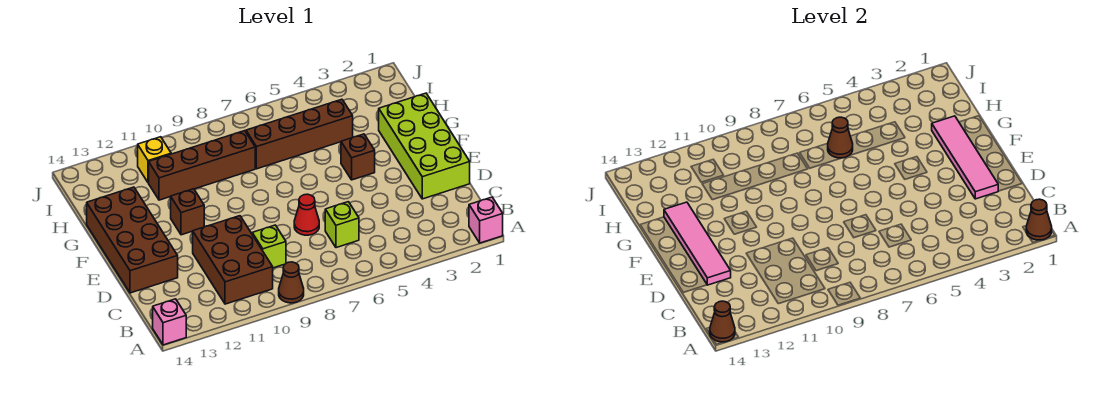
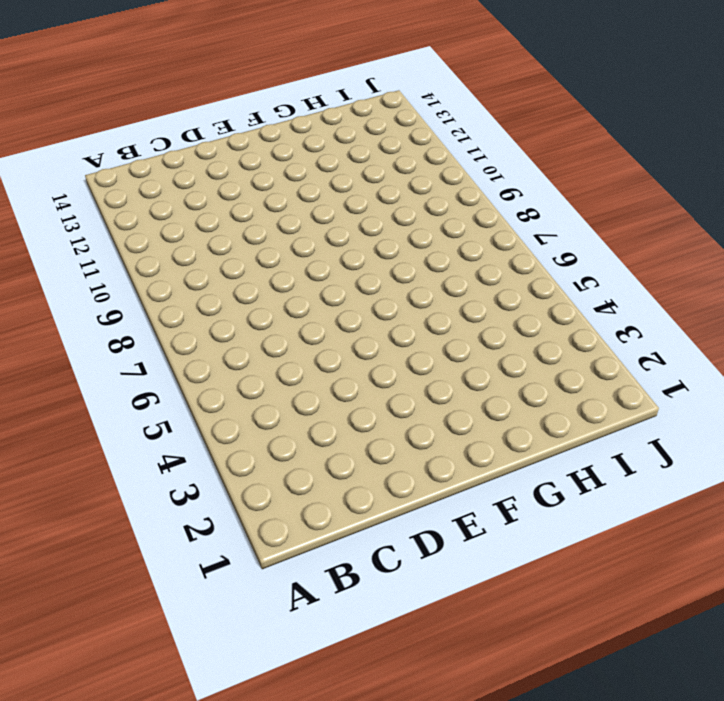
none -> pink brick A1 level 1
none -> brown cone A9 level 1
none -> pink brick A14 level 1

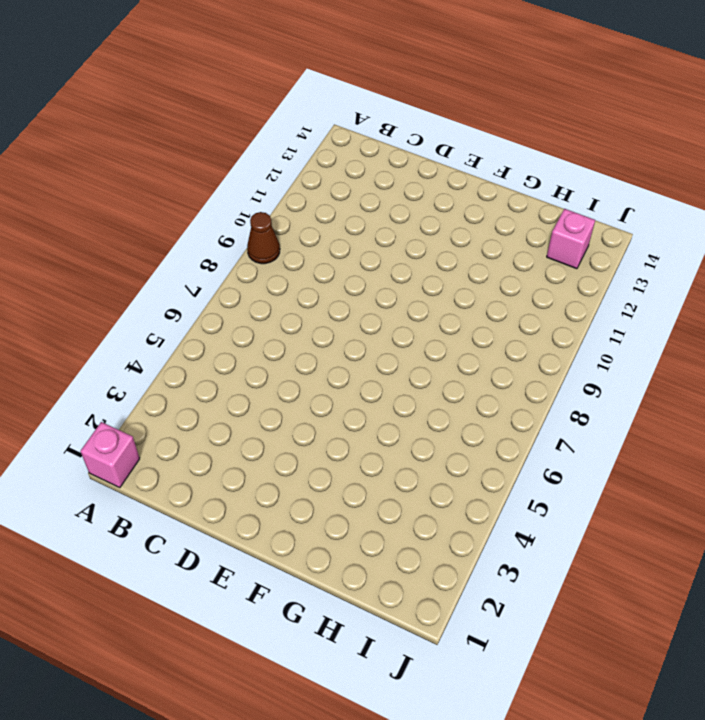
pink brick I13 level 1 -> pink brick A14 level 1
none -> brown brick B10:D11 level 1
none -> lime brick C6 level 1
none -> lime brick C9 level 1

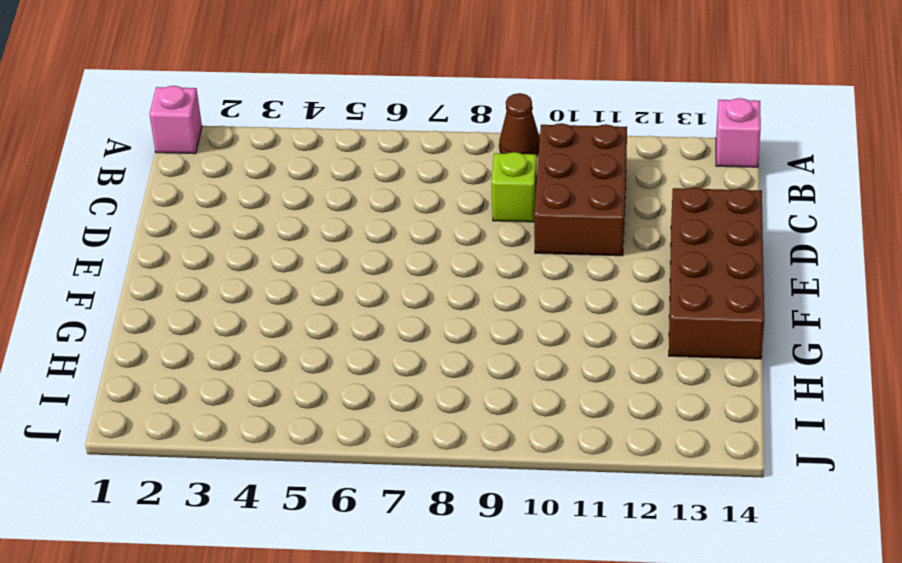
none -> lime brick C6 level 1
none -> lime brick D1:G2 level 1
none -> red cone D7 level 1

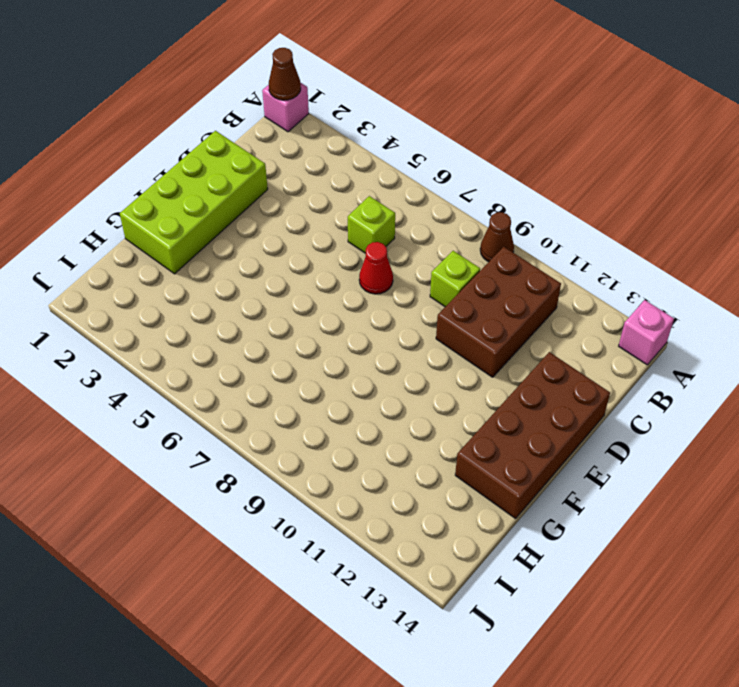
none -> brown brick F4 level 1
none -> brown brick F11 level 1
none -> brown brick H4:H7 level 1

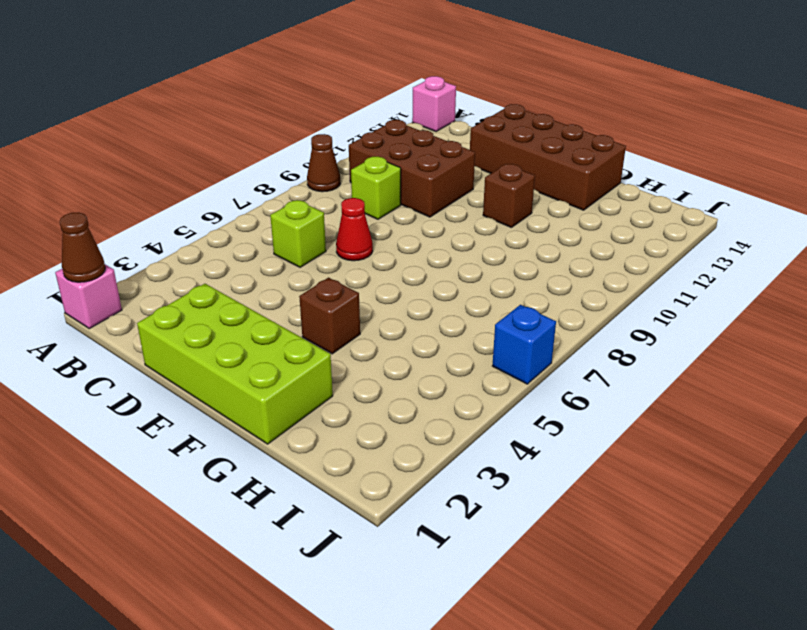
blue brick J6 level 1 -> none
none -> brown brick H4:H7 level 1
none -> brown brick H8:H11 level 1
none -> yellow brick I11 level 1

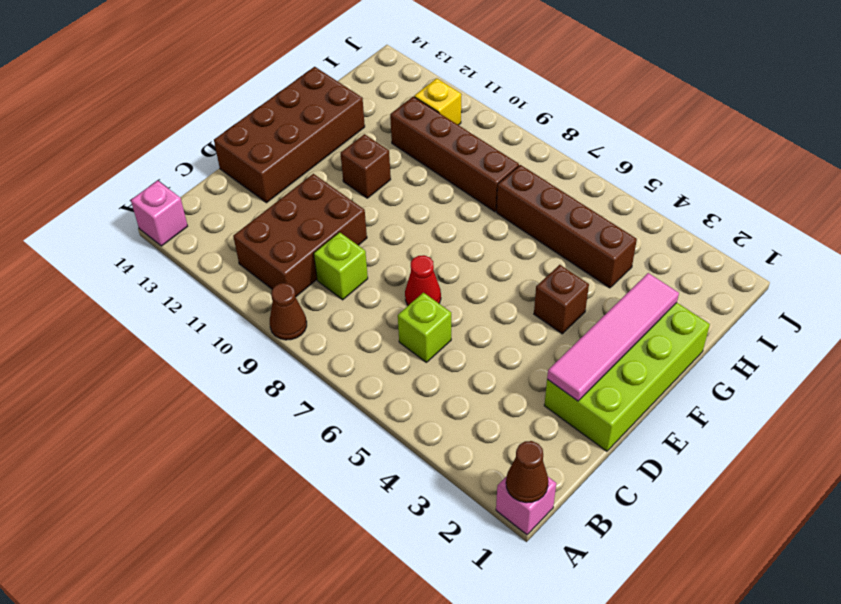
none -> brown cone A14 level 2
none -> pink tile D13:G13 level 2
none -> brown cone H6 level 2

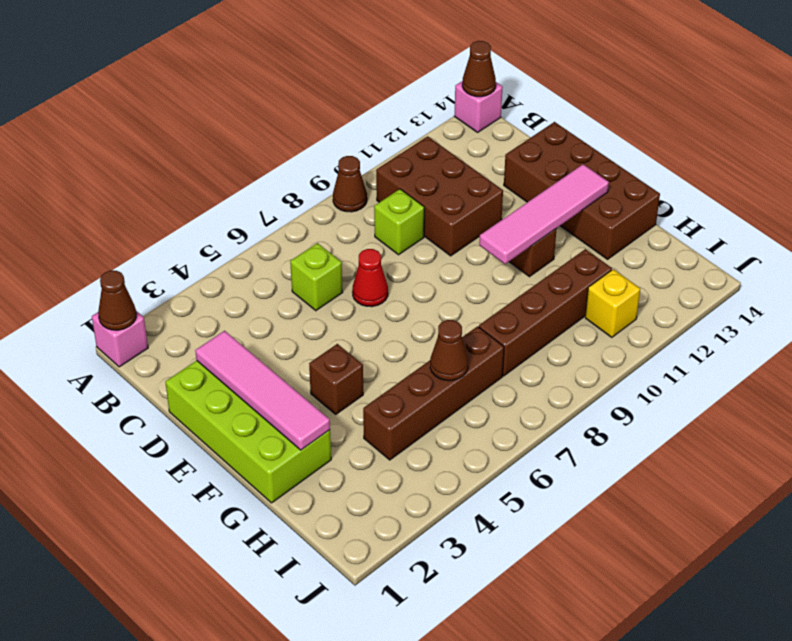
pink tile F10:F13 level 2 -> pink tile D13:G13 level 2

